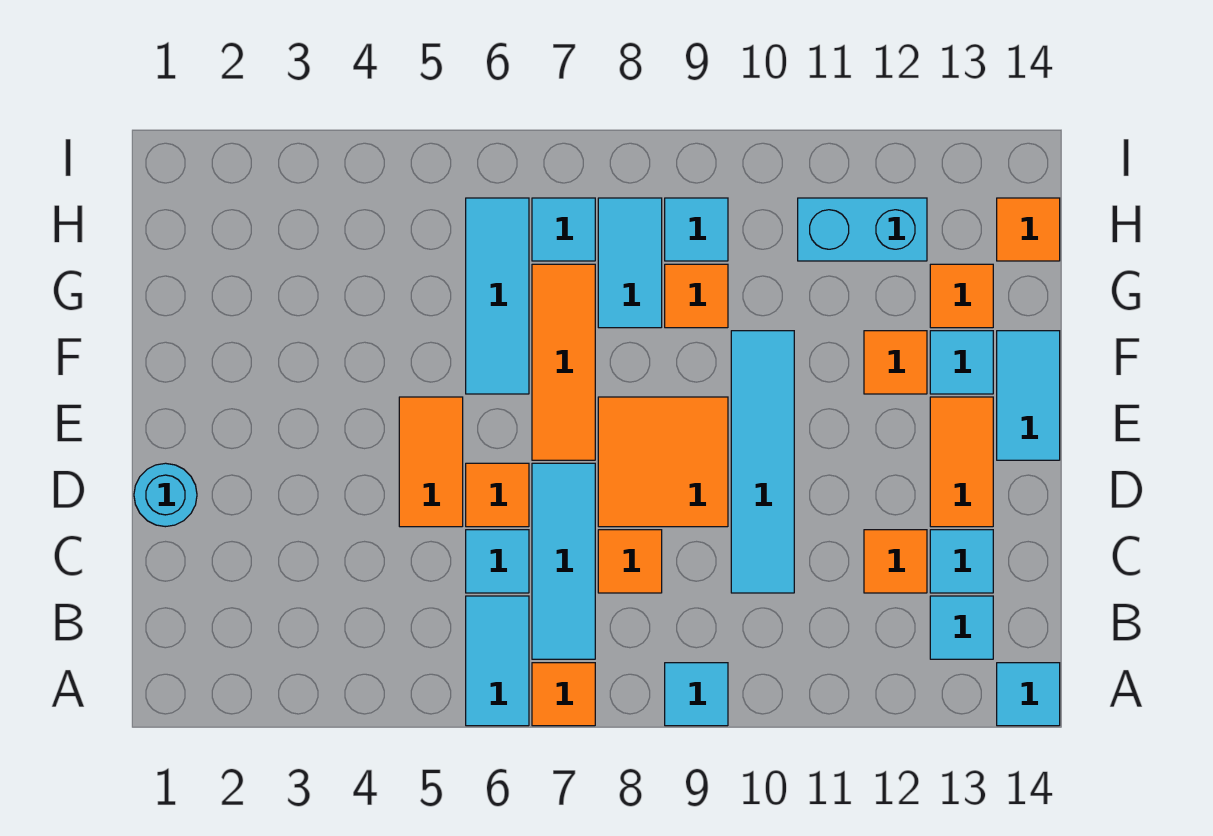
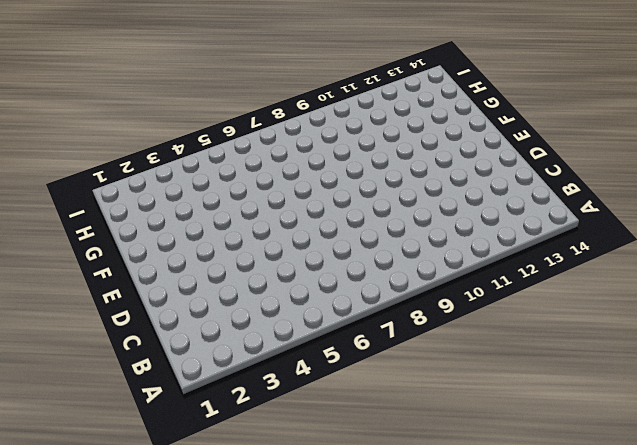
none -> cyan tile A6:B6 level 1
none -> orange tile A7 level 1
none -> cyan tile A9 level 1

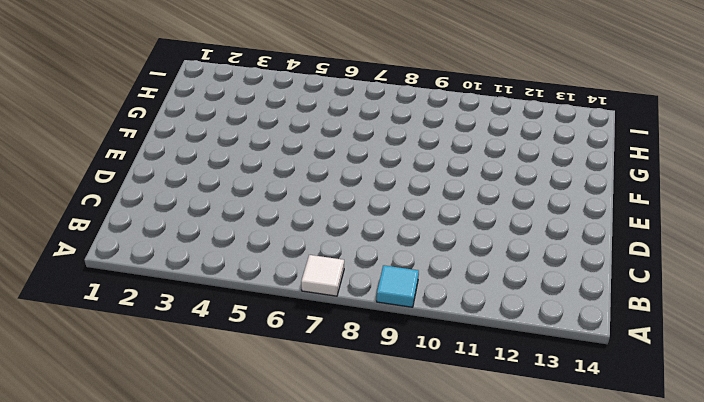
white tile A7 level 1 -> orange tile A7 level 1
none -> cyan tile A6:B6 level 1
none -> cyan tile A14 level 1
none -> cyan tile B7:D7 level 1

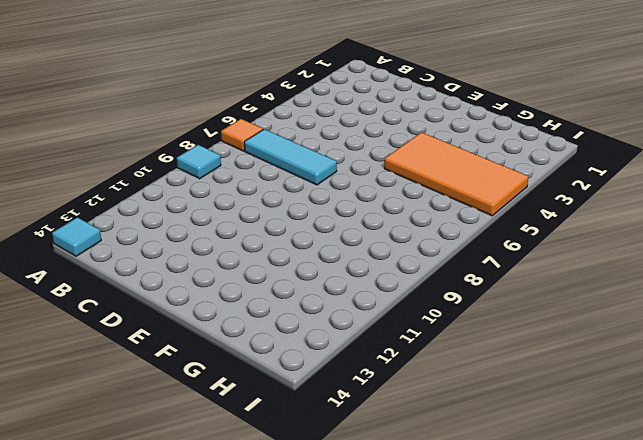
orange tile F4:I5 level 1 -> none
none -> cyan tile A6:B6 level 1
none -> cyan tile B13 level 1
none -> cyan tile C6 level 1

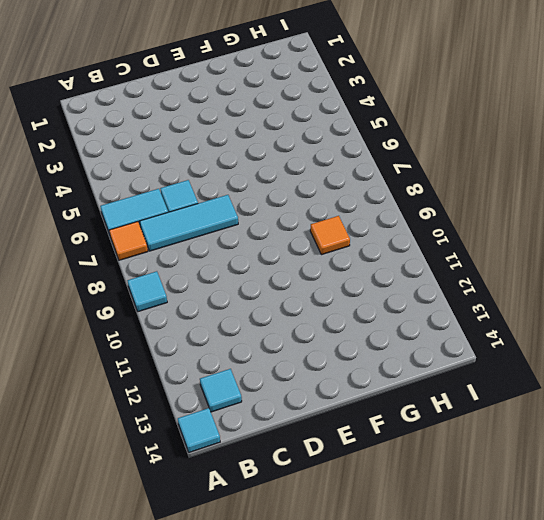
none -> orange tile C8 level 1
none -> cyan tile C10:F10 level 1
none -> orange tile C12 level 1

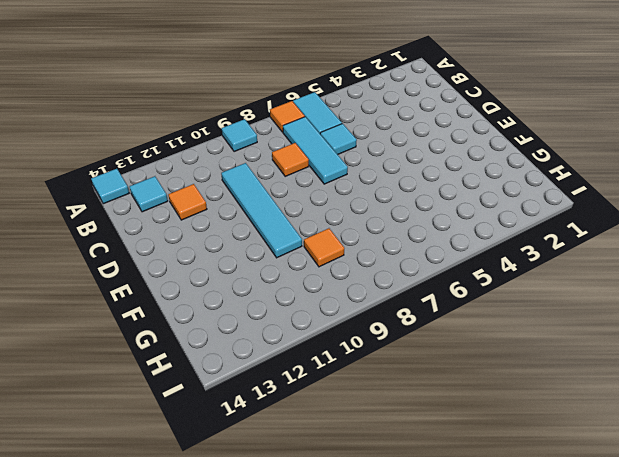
none -> cyan tile C13 level 1
none -> cyan round brick D1 level 1
none -> orange tile D5:E5 level 1

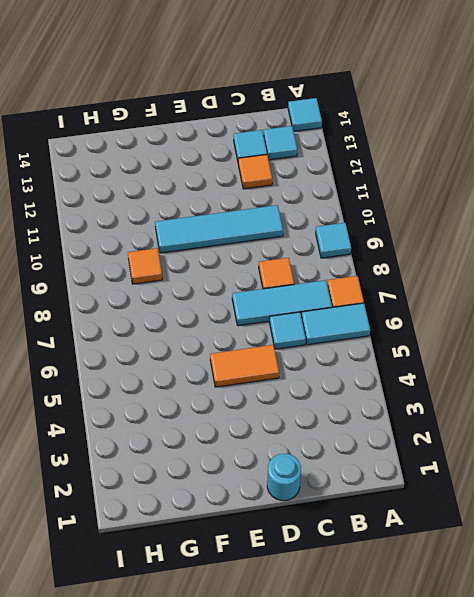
none -> orange tile D6 level 1
none -> orange tile D8:E9 level 1
none -> orange tile D13:E13 level 1

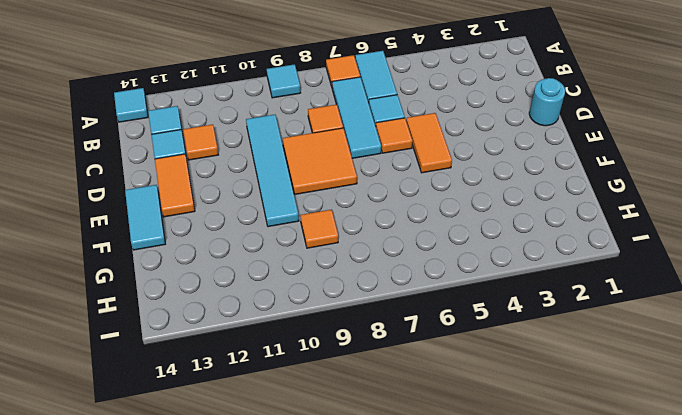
none -> orange tile E7:G7 level 1
none -> cyan tile F6:H6 level 1
none -> orange tile F12 level 1

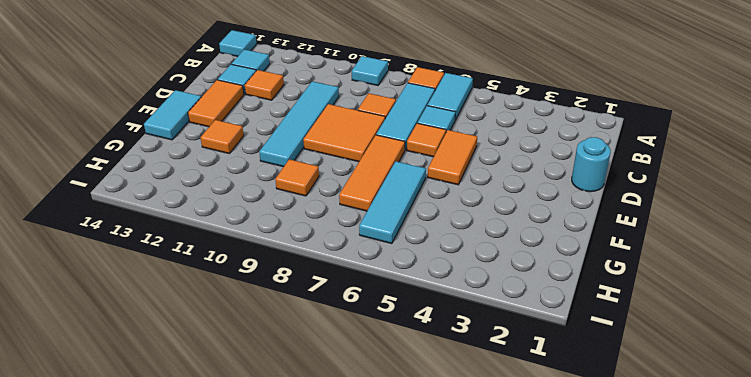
none -> cyan tile F13 level 1
none -> cyan tile G8:H8 level 1
none -> orange tile G13 level 1

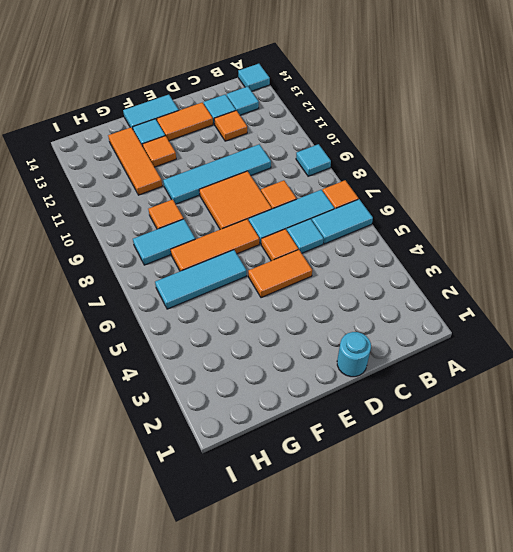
orange tile G11:G13 level 1 -> orange tile G13 level 1
none -> cyan tile H7 level 1
none -> cyan tile H9 level 1
none -> cyan brick H11:H12 level 1

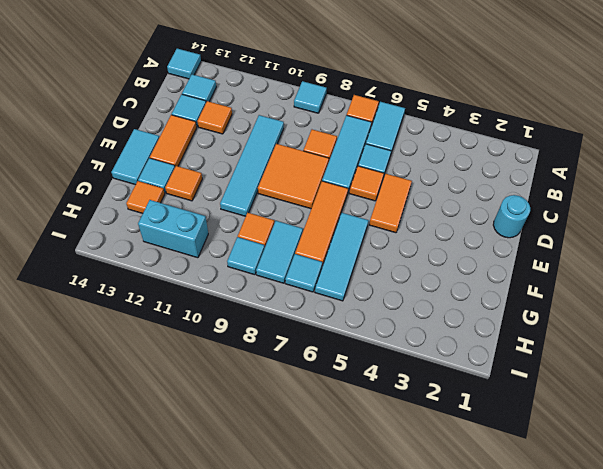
none -> orange tile H14 level 1

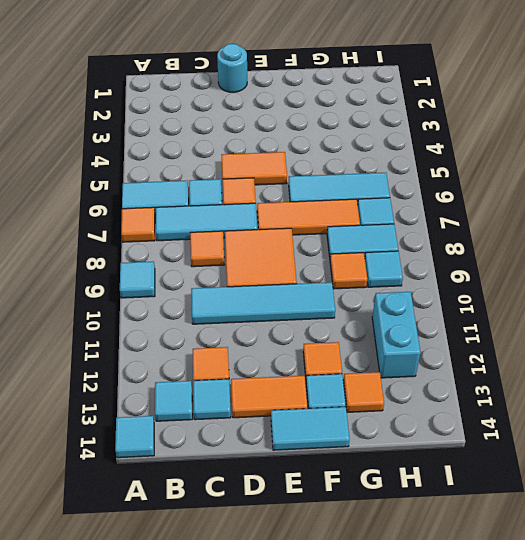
none -> orange tile H14 level 1

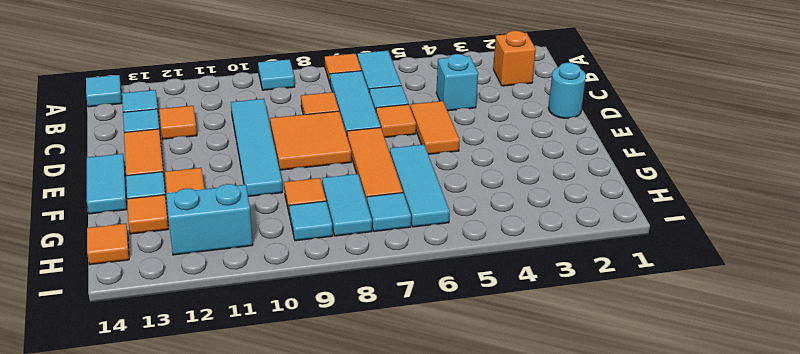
orange brick B2 level 1 -> none
cyan brick C4 level 1 -> none

